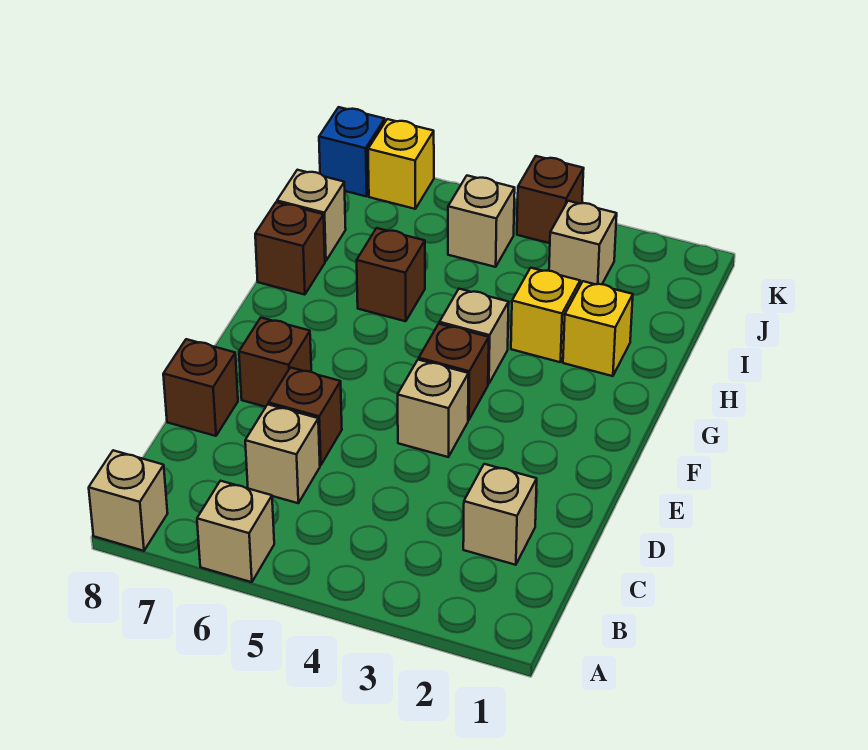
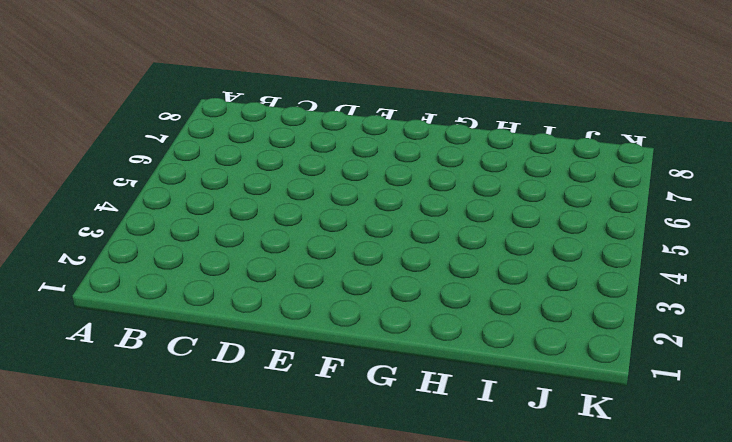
none -> tan brick A6 level 1
none -> tan brick A8 level 1
none -> tan brick C2 level 1

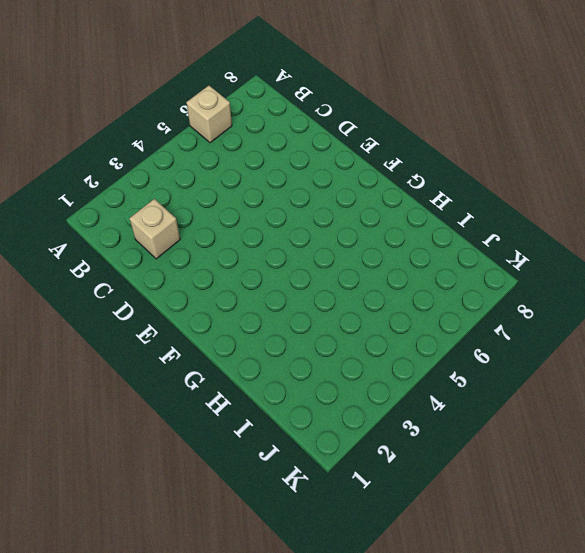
none -> tan brick A8 level 1
none -> tan brick C6 level 1
none -> brown brick D6 level 1

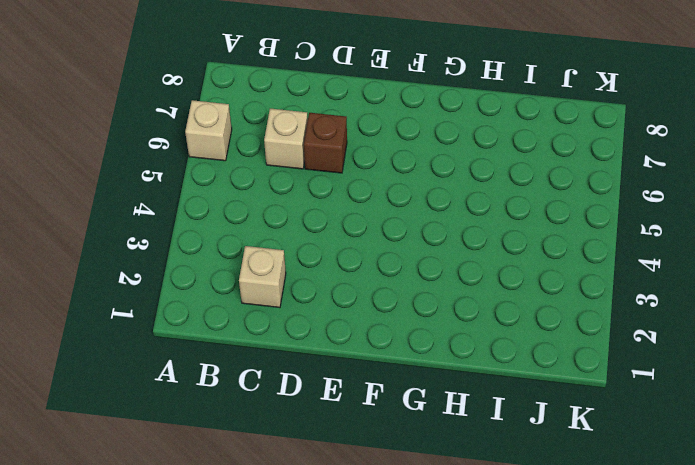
none -> tan brick A8 level 1
none -> brown brick D8 level 1
none -> tan brick E4 level 1

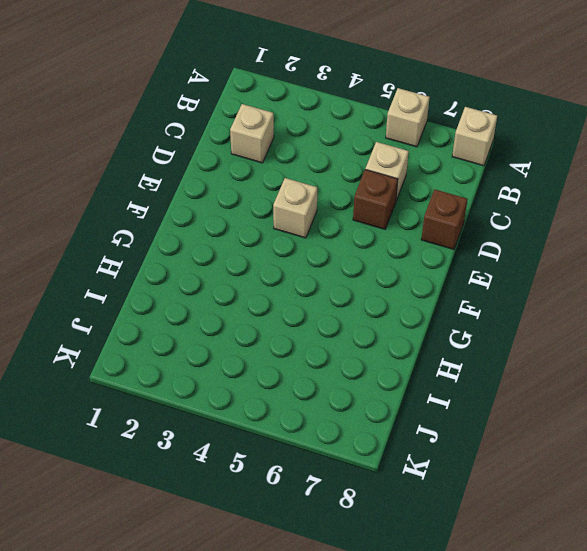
none -> brown brick E7 level 1
none -> brown brick F4 level 1
none -> tan brick G4 level 1

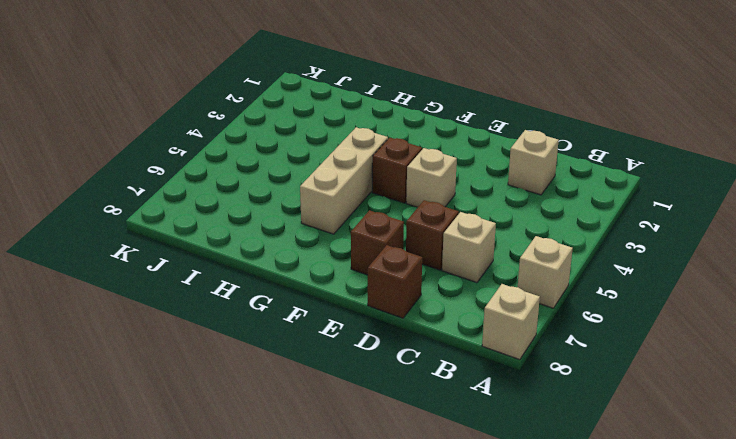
tan brick G4:G6 level 1 -> tan brick G4 level 1
none -> yellow brick H2 level 1
none -> yellow brick H3 level 1
none -> brown brick H6 level 1

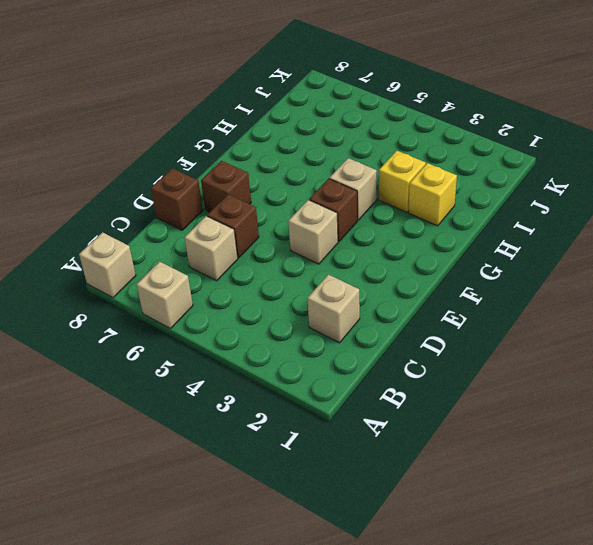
none -> brown brick H6 level 1
none -> brown brick H8 level 1
none -> tan brick I8 level 1

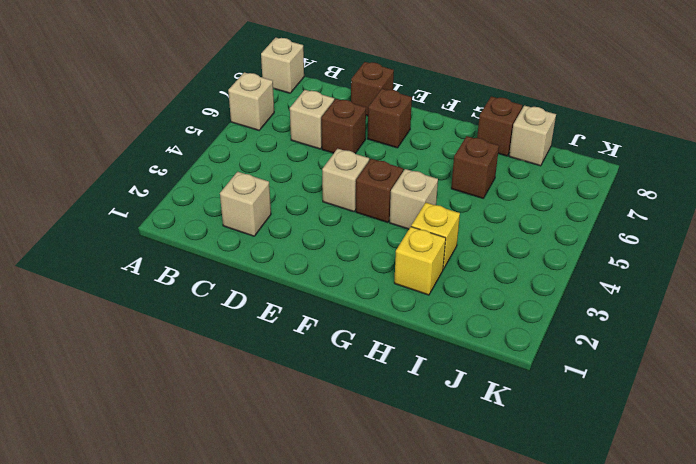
none -> tan brick J3 level 1
none -> tan brick J5 level 1
none -> brown brick K4 level 1

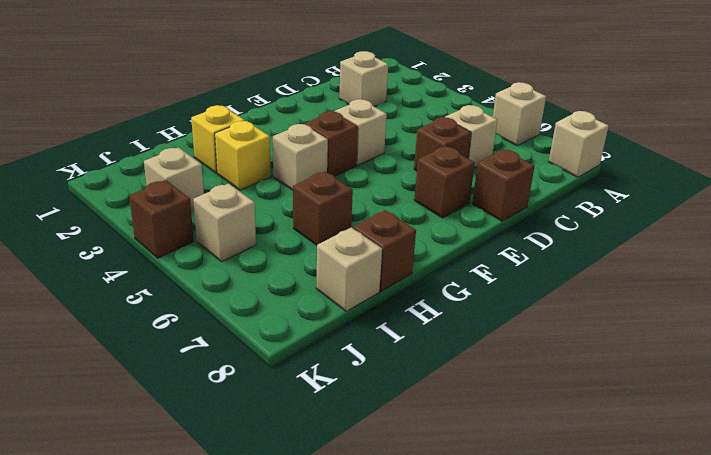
none -> yellow brick K7 level 1
none -> blue brick K8 level 1

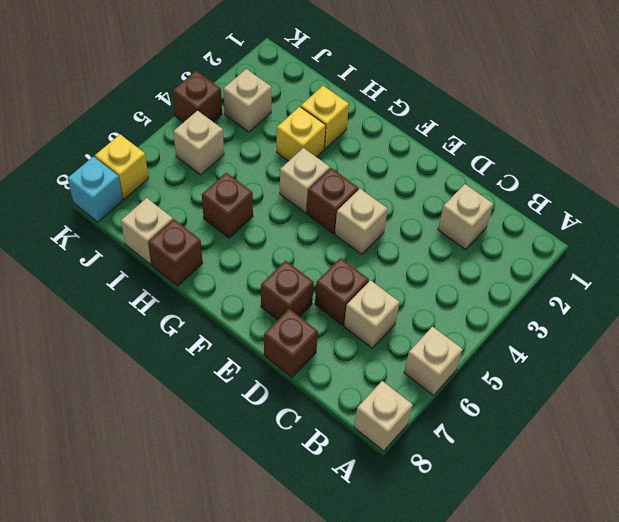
cyan brick K8 level 1 -> blue brick K8 level 1

